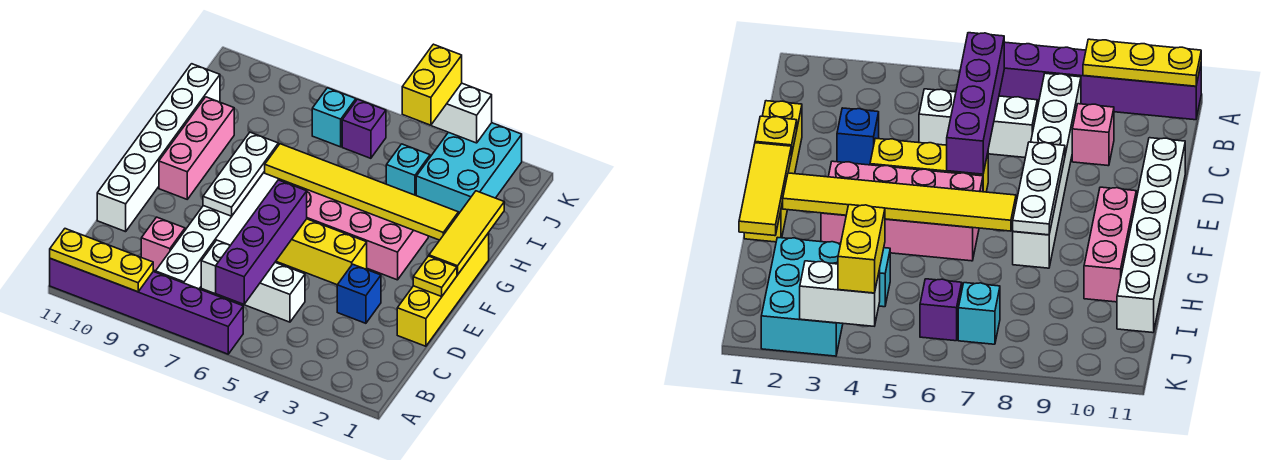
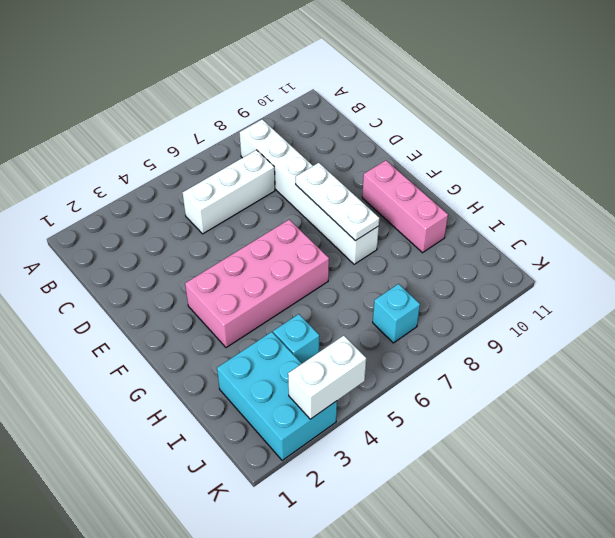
none -> purple brick A6:A11 level 1
none -> pink brick C9 level 1
none -> yellow brick D1:G1 level 1

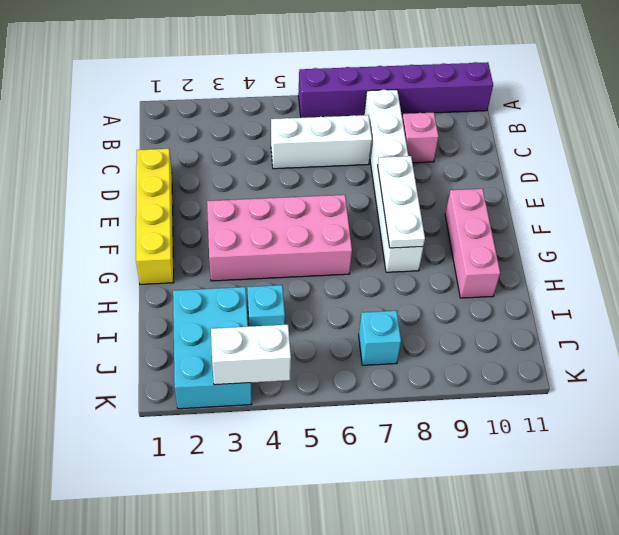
none -> blue brick D3 level 1
none -> white brick D11:I11 level 1
none -> yellow brick E4:E6 level 1

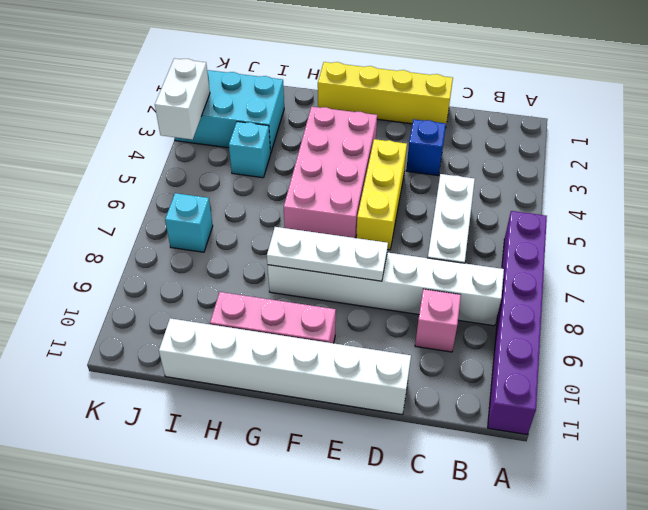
none -> purple brick J6 level 1
none -> yellow plate A9:A11 level 2
none -> purple brick B6:E6 level 2

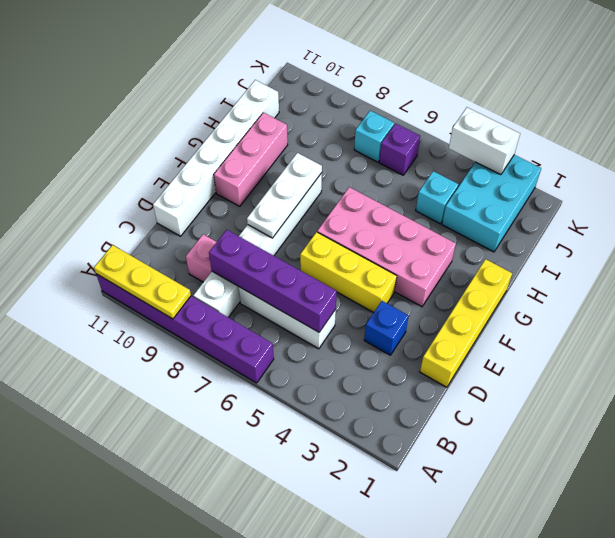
purple brick C5:C8 level 2 -> purple brick B6:E6 level 2
none -> yellow plate E1 level 2
none -> yellow tile F1:H1 level 2
none -> yellow tile G2:G7 level 2

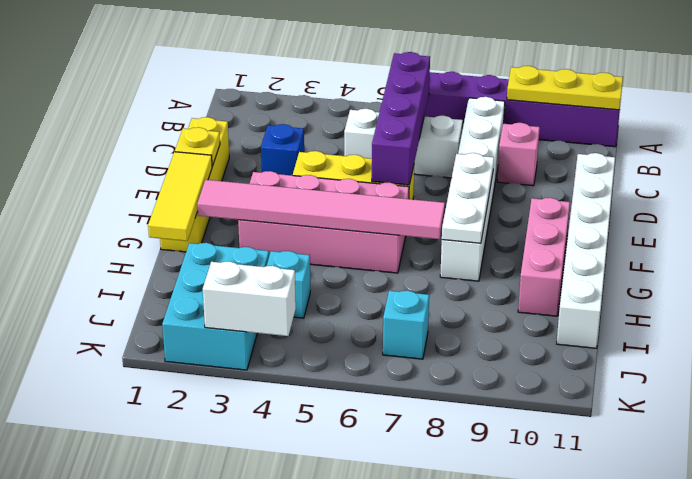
pink tile G2:G7 level 2 -> yellow tile G2:G7 level 2
none -> purple brick J6 level 1
none -> yellow brick J4:K4 level 3

